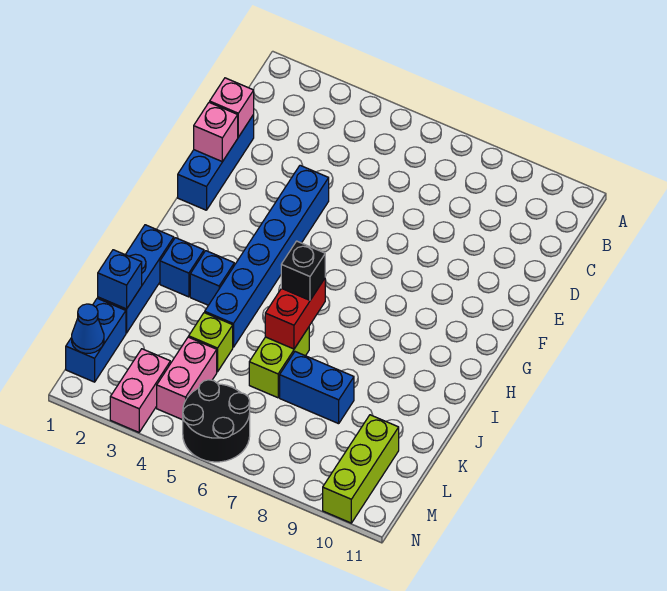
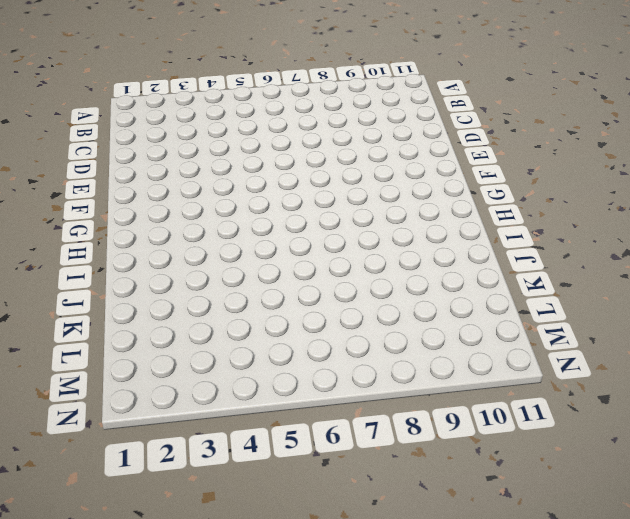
none -> blue brick D1:F1 level 1
none -> blue brick E4:J4 level 1
none -> blue brick I1:K1 level 1

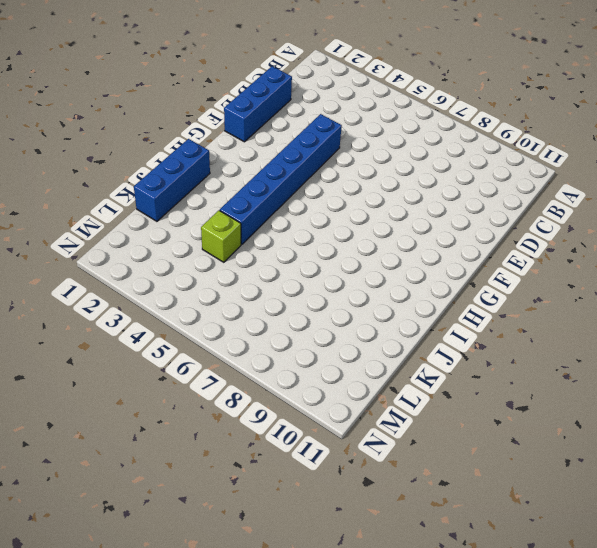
none -> blue brick I2 level 1
none -> blue brick I3 level 1
none -> lime brick J6:K6 level 1

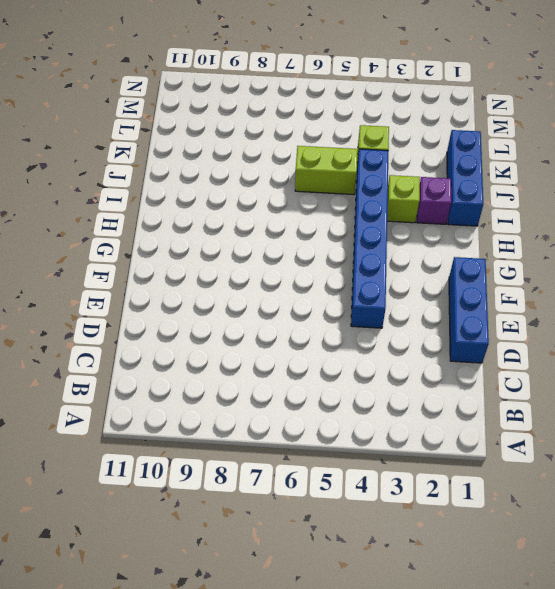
purple brick I2 level 1 -> blue brick I2 level 1
lime brick I3 level 1 -> blue brick I3 level 1
lime brick J5:J6 level 1 -> lime brick J6:K6 level 1
none -> blue brick K7:K8 level 1
none -> blue brick L1:M1 level 1
none -> pink brick L4:M4 level 1

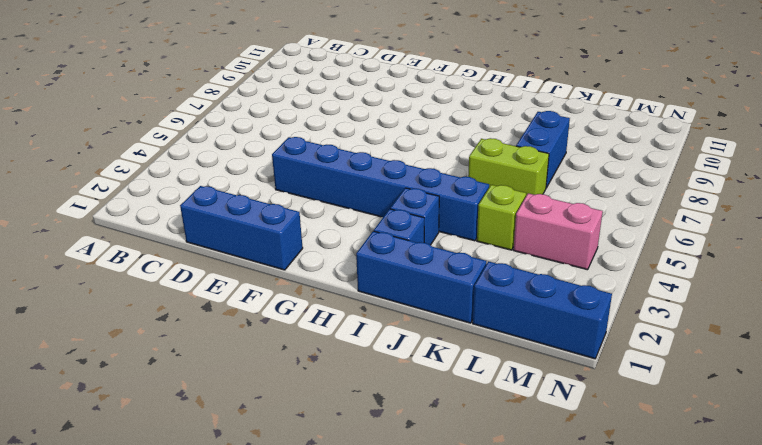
blue brick L1:N1 level 1 -> blue brick L1:M1 level 1
none -> lime brick L10:N10 level 1
none -> pink brick M3:N3 level 1
none -> black round brick M5:N6 level 1

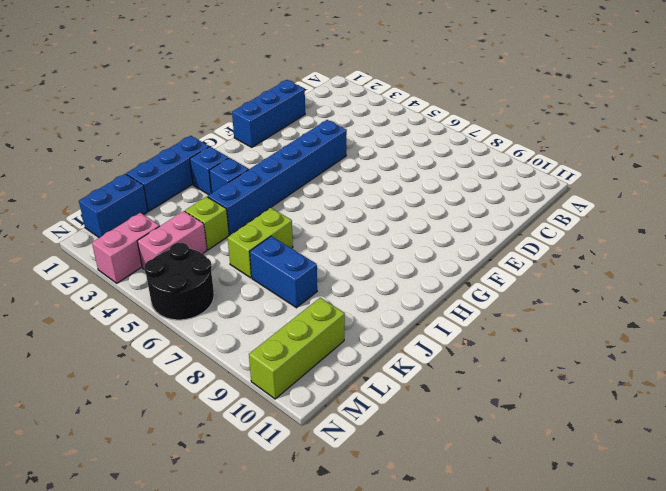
none -> pink brick D1 level 2
none -> pink brick E1 level 2
none -> red brick I6:J6 level 2

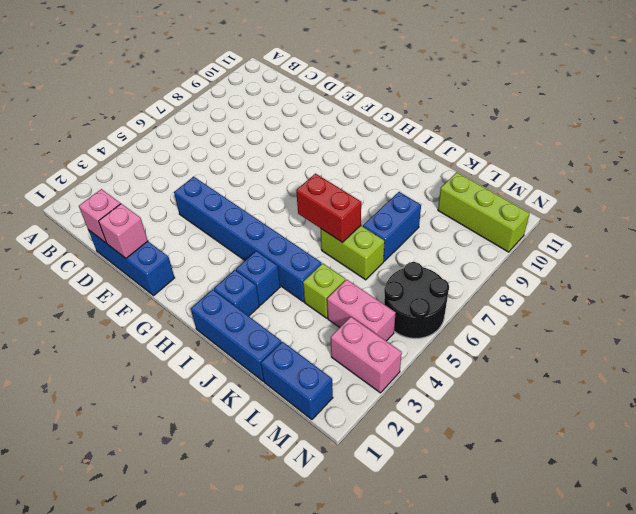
none -> blue brick K1 level 2
none -> blue cone M1 level 2
none -> black brick I6 level 3

